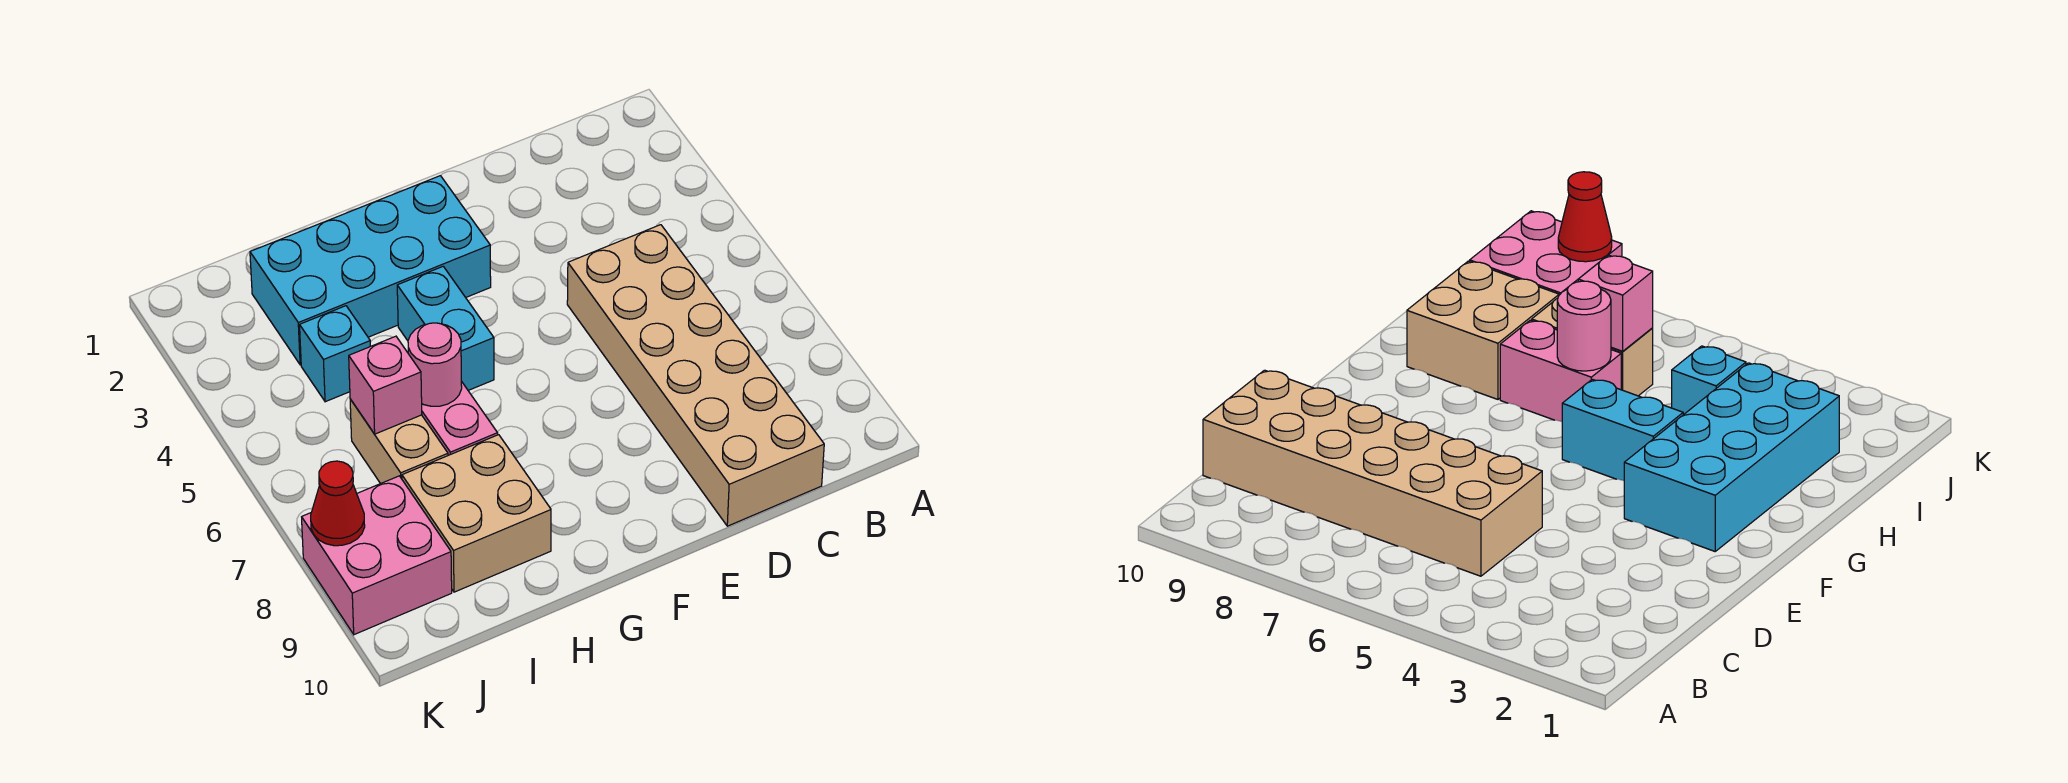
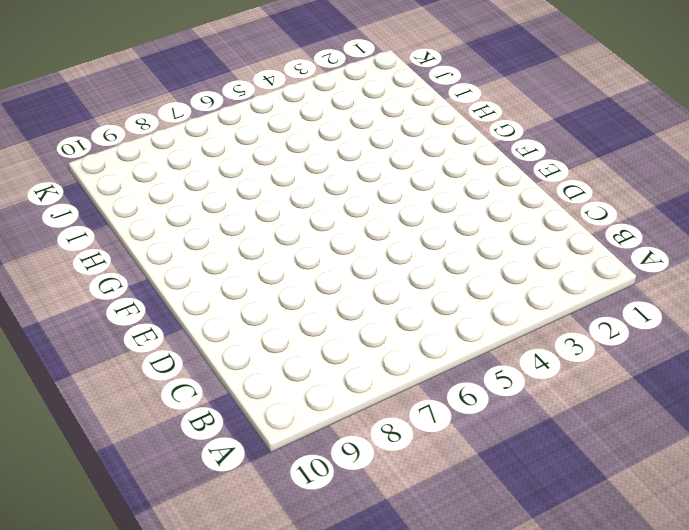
none -> tan brick C5:D10 level 1
none -> cyan brick F2:I3 level 1

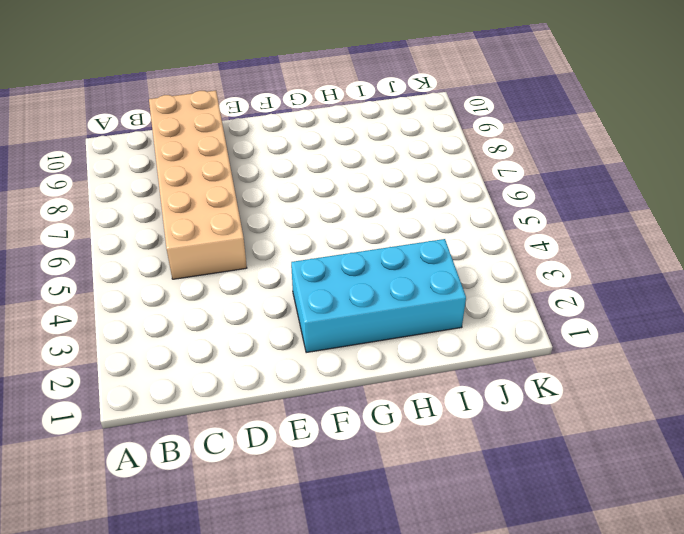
none -> cyan brick G4:G5 level 1
none -> pink brick H6:H7 level 1

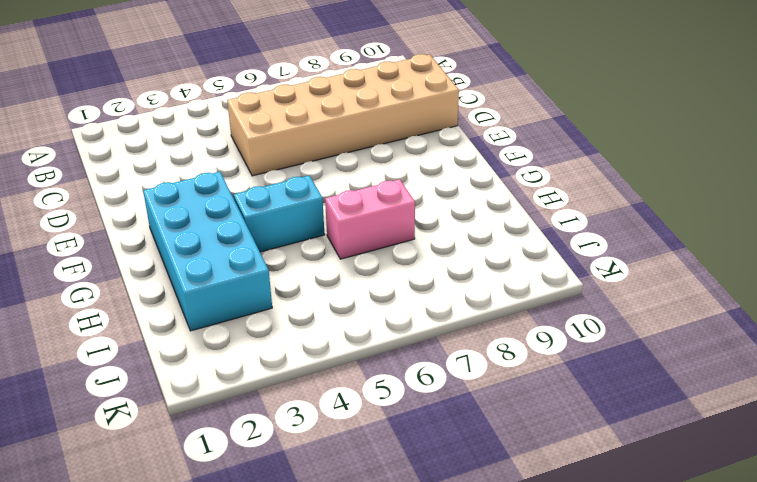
none -> tan brick H8:I9 level 1
none -> cyan brick I4 level 1

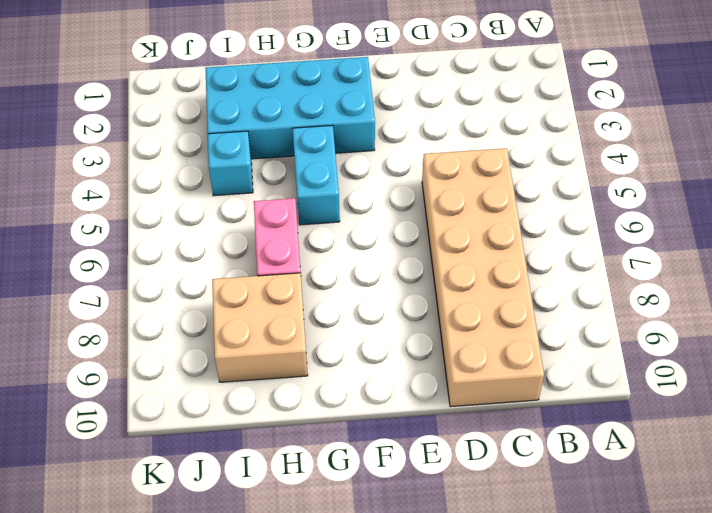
none -> tan brick I6:I7 level 1
none -> pink brick J8:K9 level 1

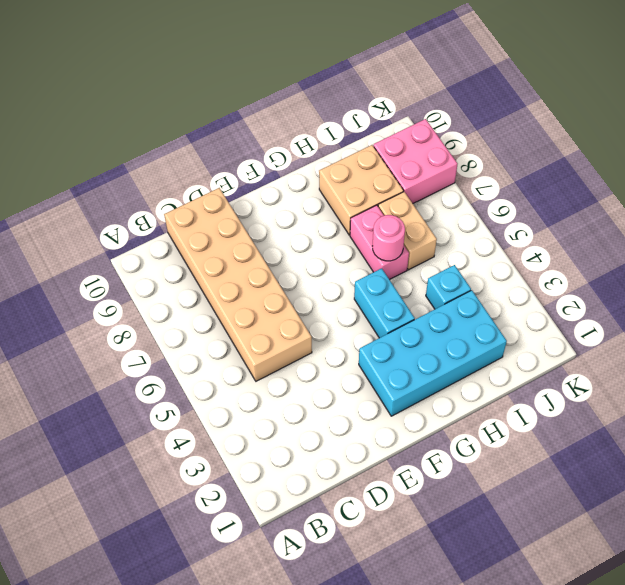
none -> pink brick I6 level 2
none -> red cone K8 level 2

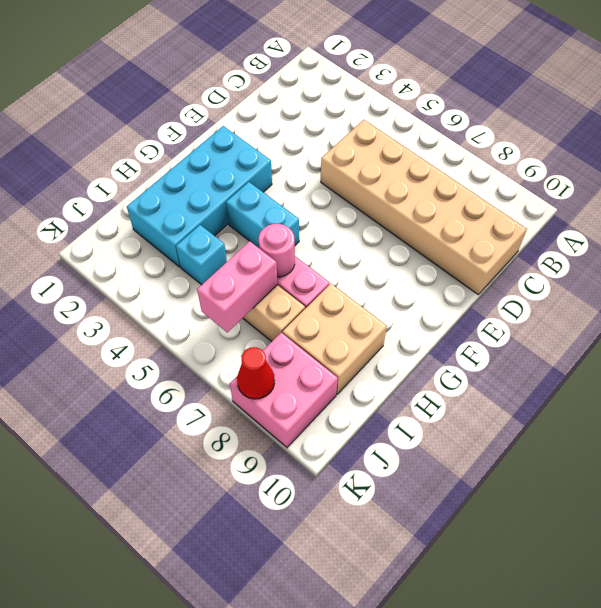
pink brick I6:J6 level 2 -> pink brick I6 level 2

